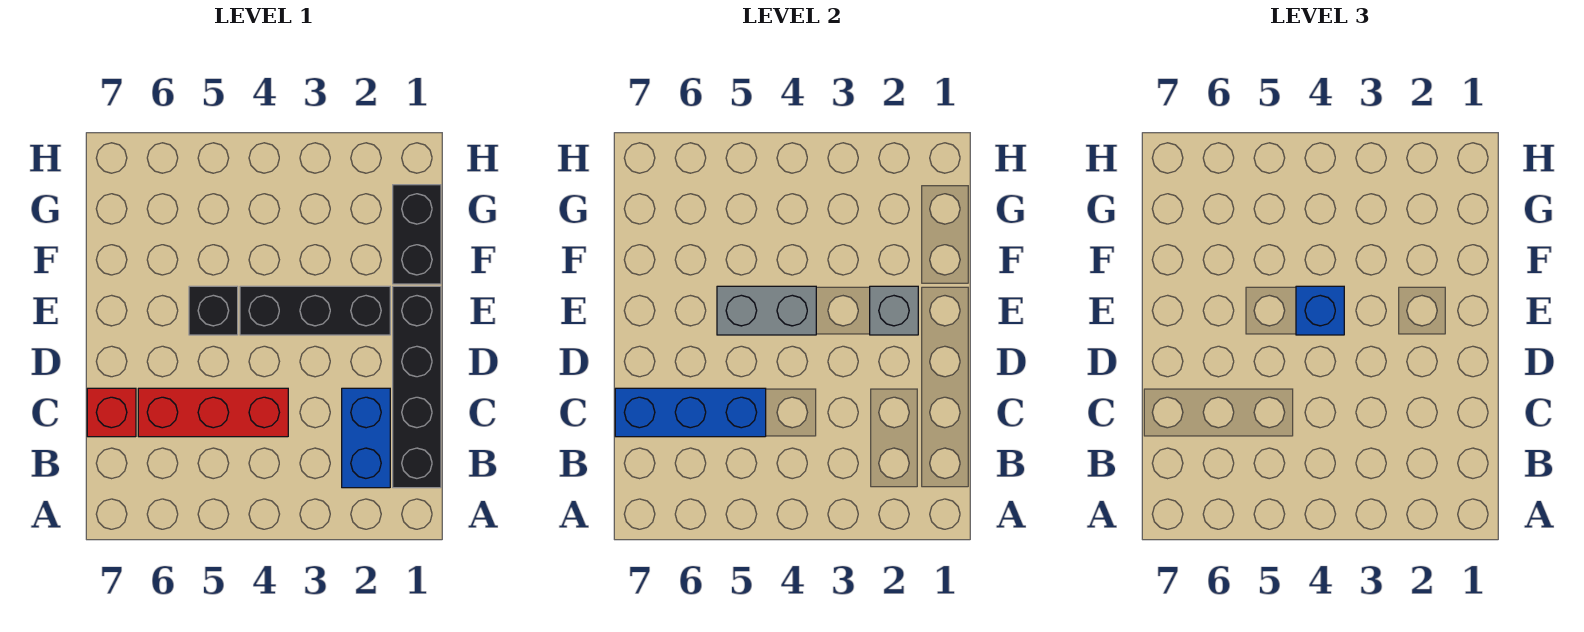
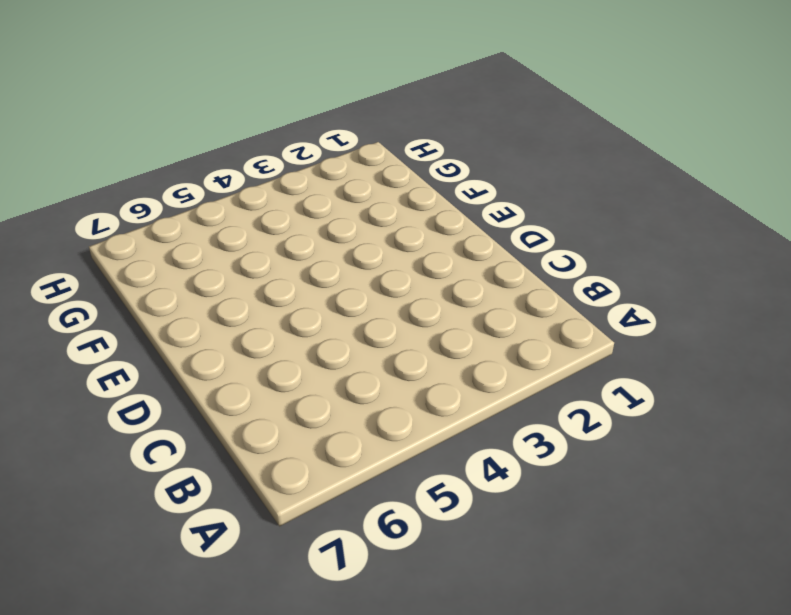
none -> black brick B1:E1 level 1
none -> blue brick B2:C2 level 1

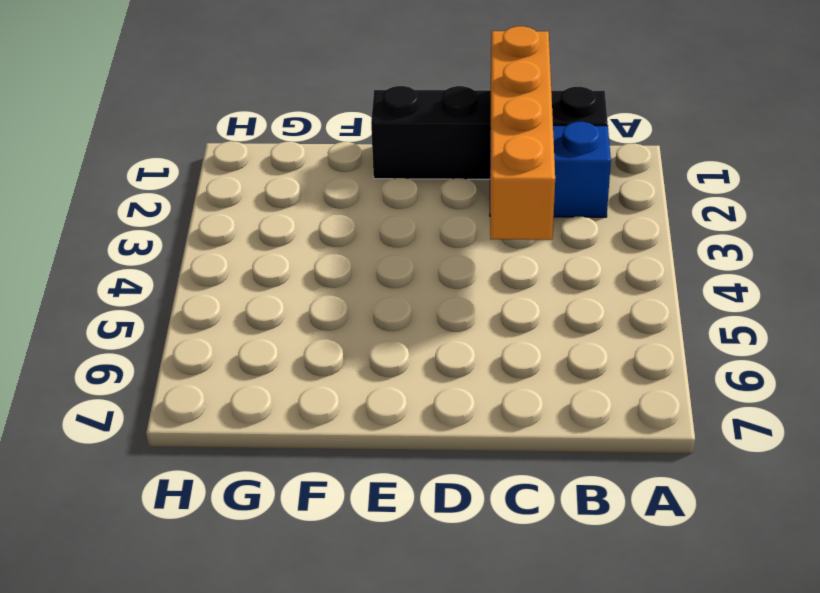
orange brick C1:C4 level 2 -> none
none -> red brick C4:C6 level 1
none -> red brick C7 level 1

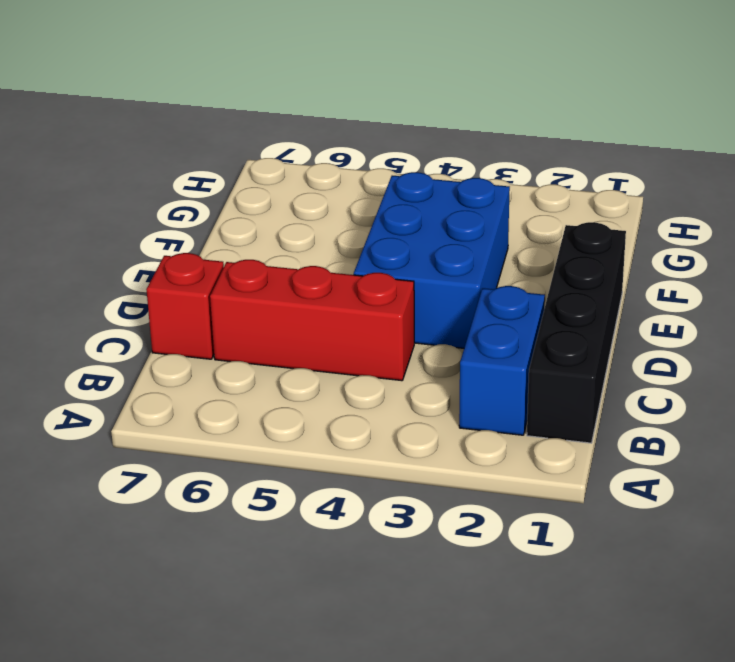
blue brick D3:F4 level 1 -> black brick E2:E4 level 1
none -> black brick E5 level 1
none -> black brick F1:G1 level 1

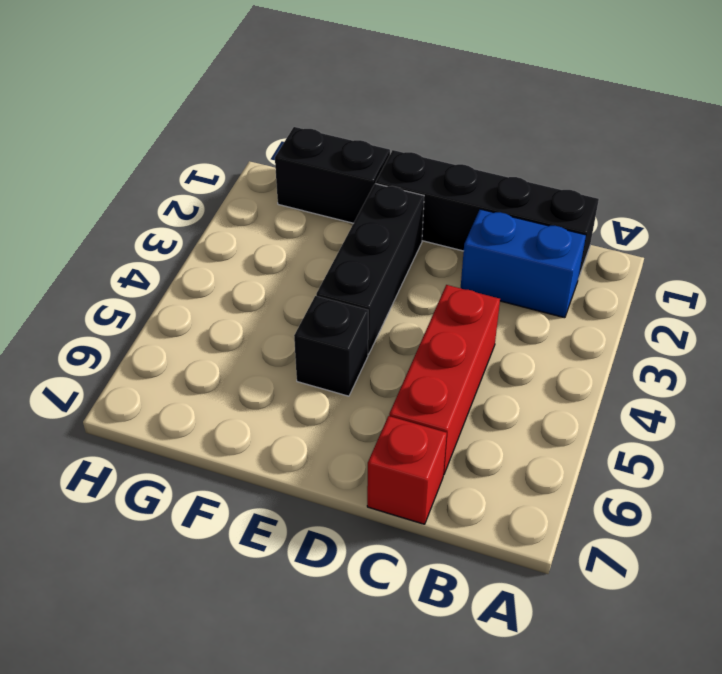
none -> blue brick C5:C7 level 2
none -> grey brick E2 level 2

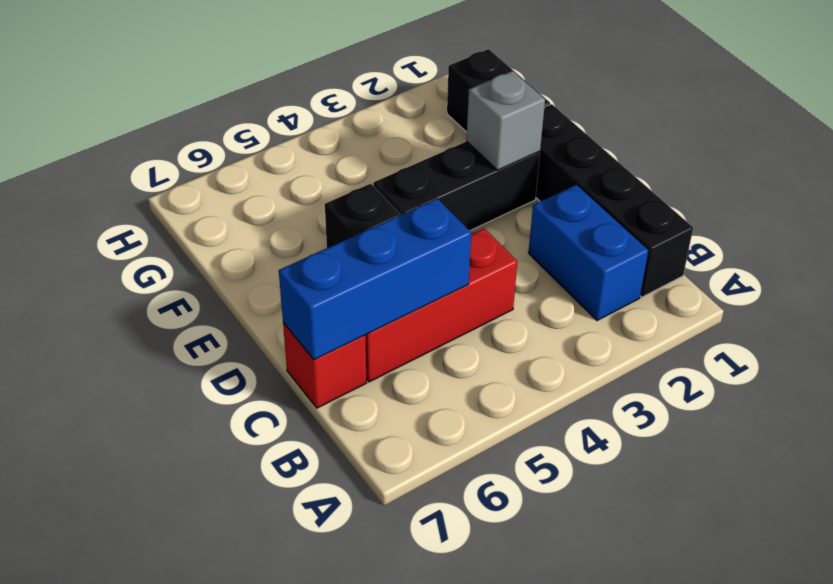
none -> grey brick E4:E5 level 2
none -> blue brick E4 level 3

